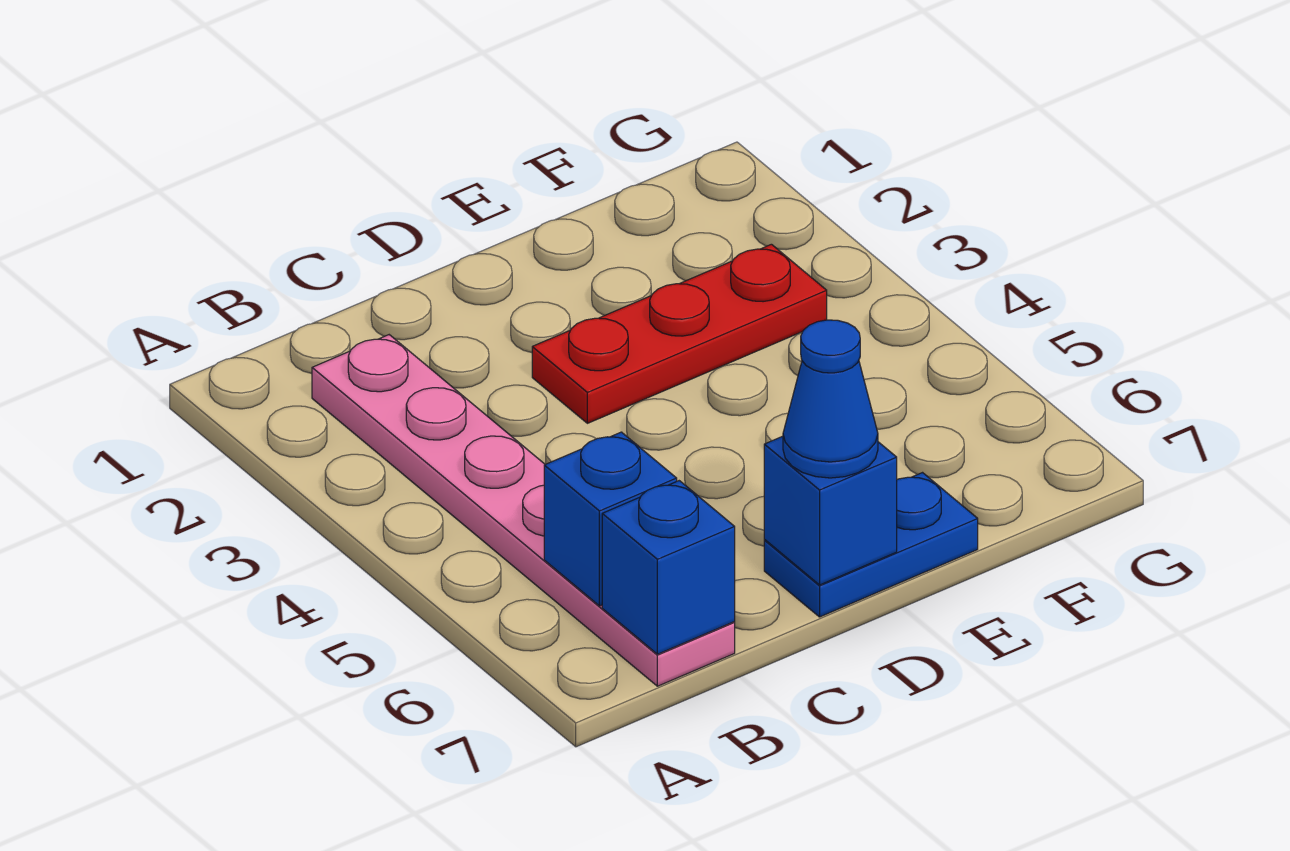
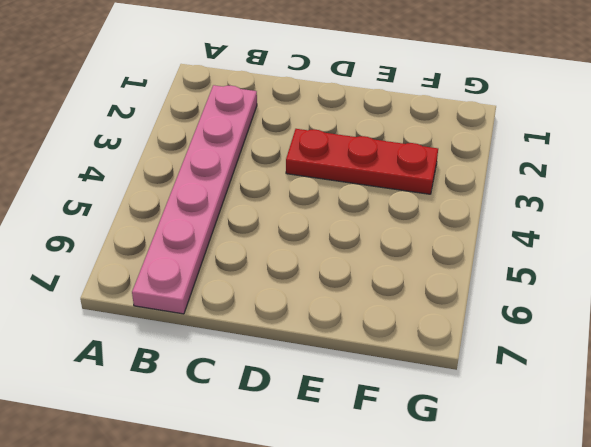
none -> blue plate D7:E7 level 1
none -> blue brick B6 level 2

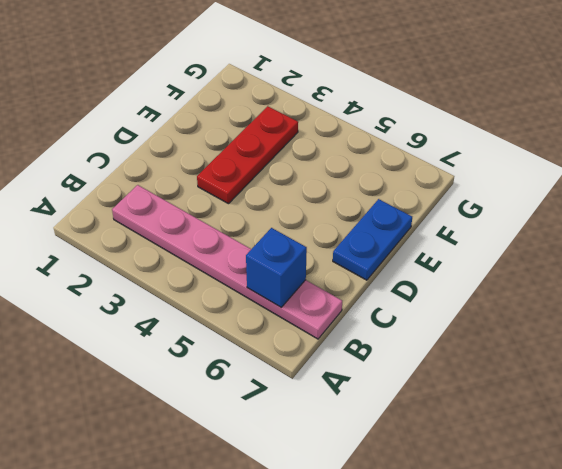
none -> blue brick B7 level 2
none -> blue brick D7 level 2

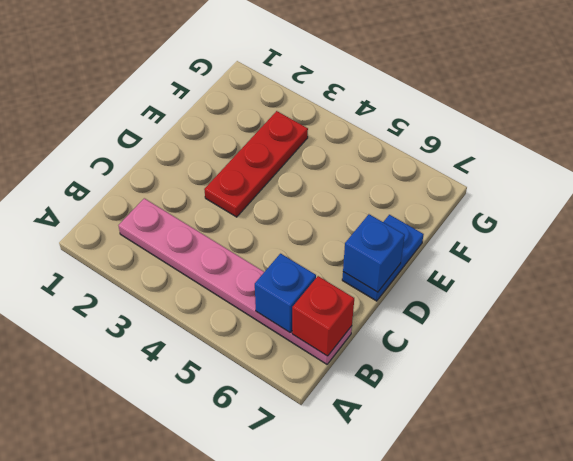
red brick B7 level 2 -> blue brick B7 level 2
none -> blue cone D7 level 3

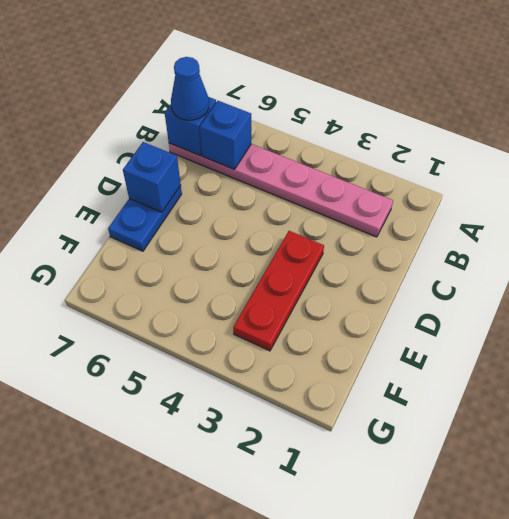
blue cone B7 level 3 -> blue cone D7 level 3

